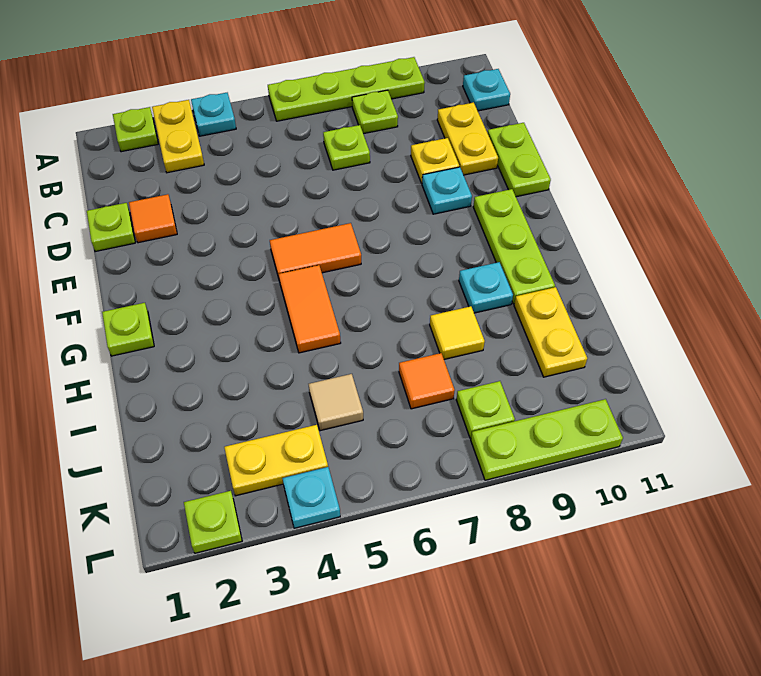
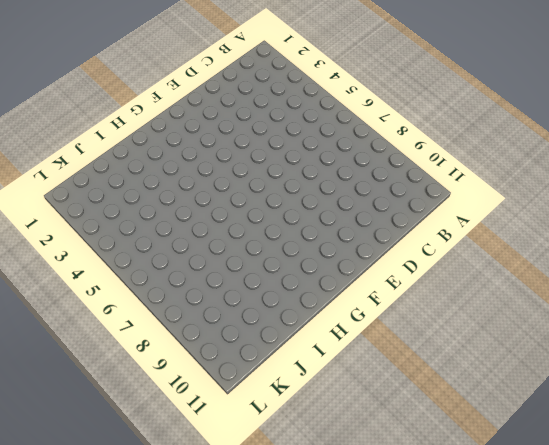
none -> lime plate A2 level 1
none -> yellow plate A3:B3 level 1
none -> cyan plate A4 level 1

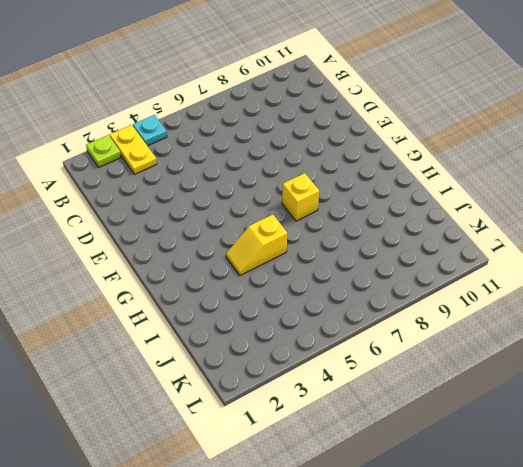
yellow brick G7 level 1 -> none
yellow slope H4:H5 level 1 top 5 -> orange tile G5:H5 level 1
none -> lime plate A6:A9 level 1
none -> lime plate B8 level 1
none -> cyan plate B11 level 1

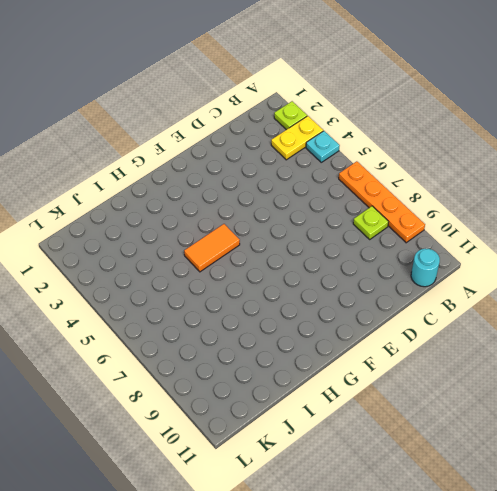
orange plate A6:A9 level 1 -> lime plate A6:A9 level 1
cyan round brick B11 level 1 -> cyan plate B11 level 1
none -> lime plate C7 level 1
none -> yellow plate C10:D10 level 1
none -> lime plate D1 level 1

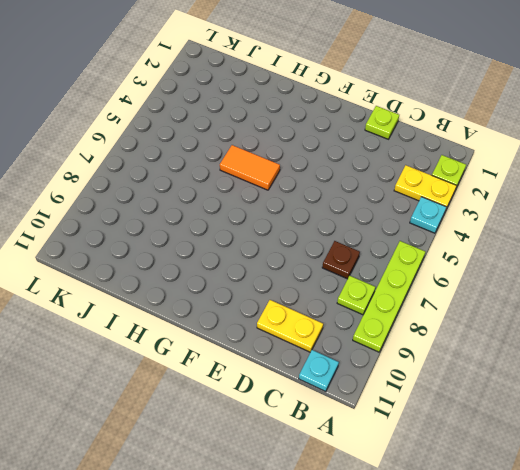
brown plate C7 level 1 -> lime plate C7 level 1
none -> orange tile D2 level 1
none -> yellow plate D9 level 1
none -> lime plate D11:E11 level 1

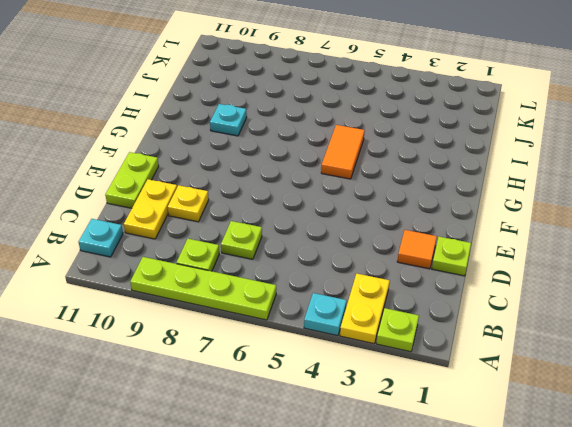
none -> cyan plate E9 level 1
none -> orange tile F5:F6 level 1
none -> lime plate F10:H10 level 1

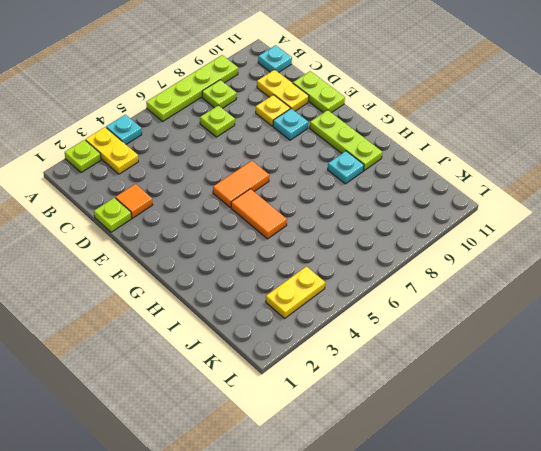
none -> lime plate G1 level 1
none -> yellow tile I8 level 1
none -> yellow plate I10:J10 level 1

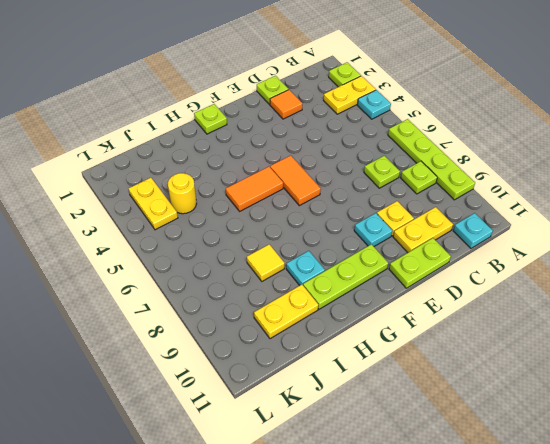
yellow round brick J4 level 1 -> none
none -> tan tile J5 level 1
none -> orange tile J7 level 1
none -> lime plate K8 level 1

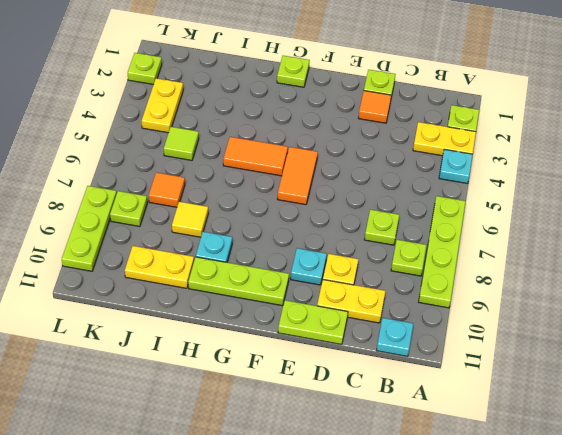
lime tile J5 level 1 -> tan tile J5 level 1
none -> cyan plate L4 level 1

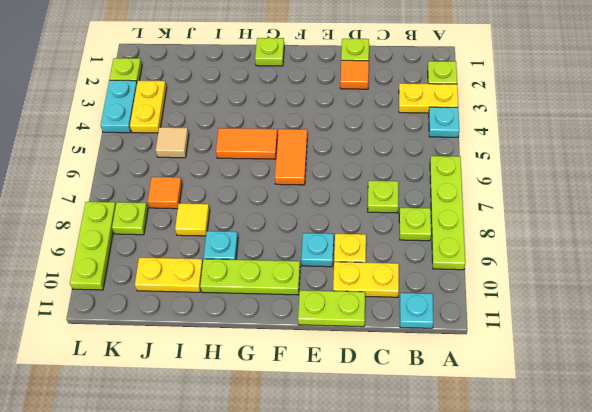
cyan plate L3:L4 level 1 -> cyan plate L4 level 1

